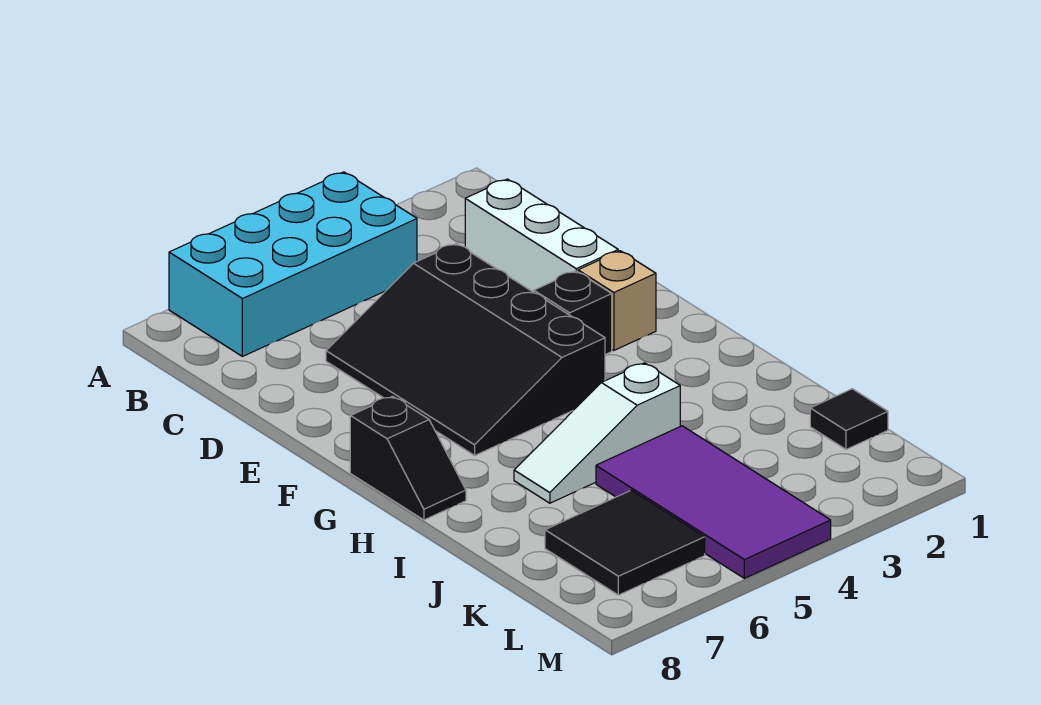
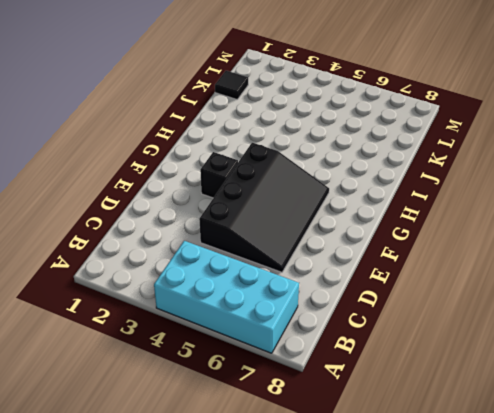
none -> white brick C2:E2 level 1
none -> tan brick F2 level 1

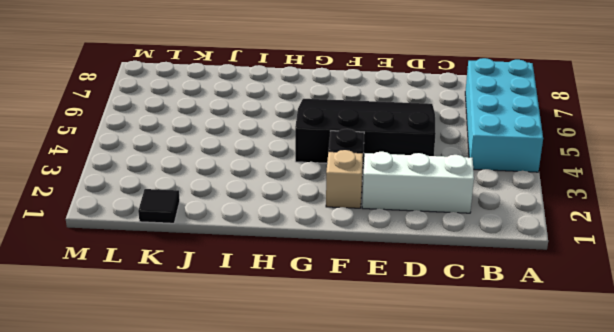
none -> black slope G8:H8 level 1 top G
none -> white slope I4:I6 level 1 top 4

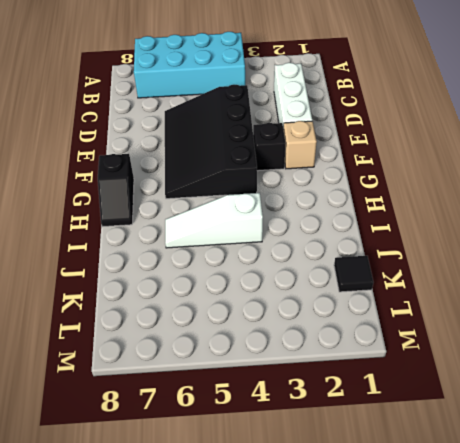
none -> purple tile J4:M5 level 1
none -> black tile K6:L7 level 1

